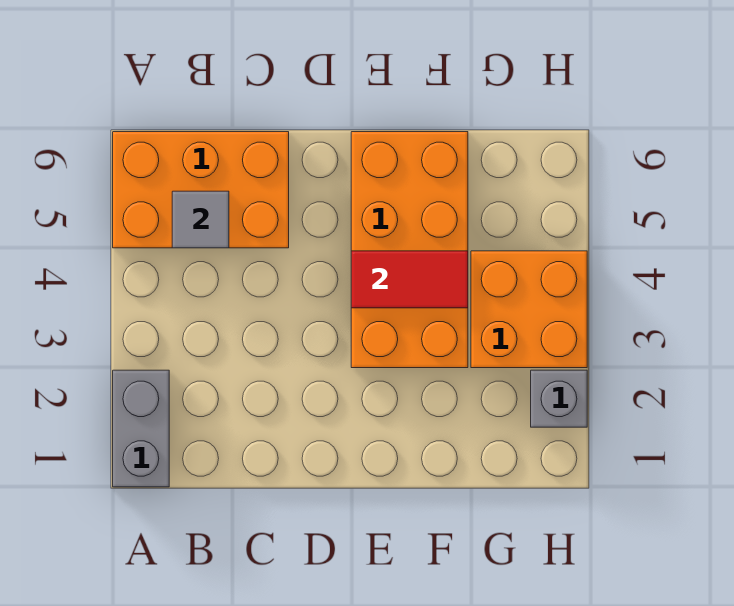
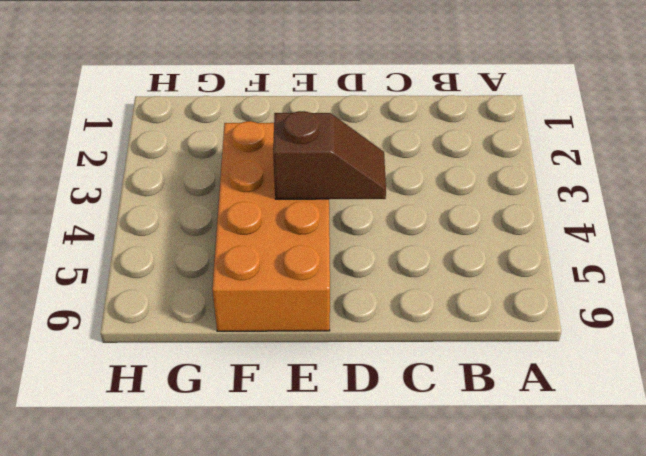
brown slope D4:E4 level 2 top E -> red tile E4:F4 level 2
none -> grey brick A1:A2 level 1
none -> orange brick A5:C6 level 1

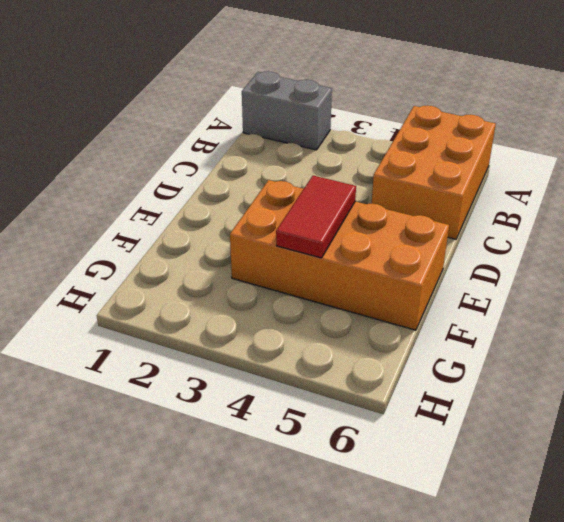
none -> orange brick G3:H4 level 1
none -> grey brick H2 level 1

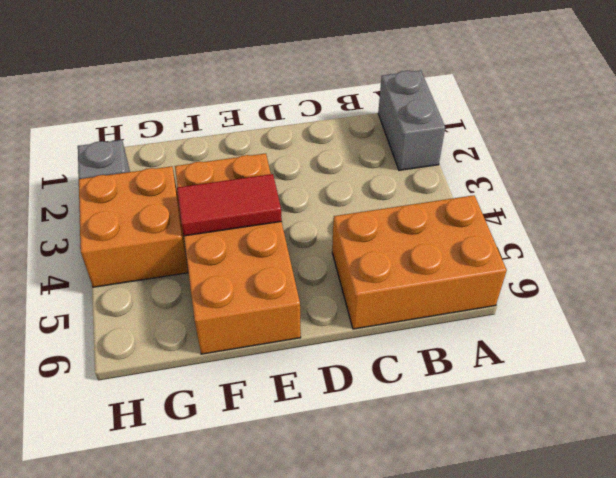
none -> grey tile B5 level 2

